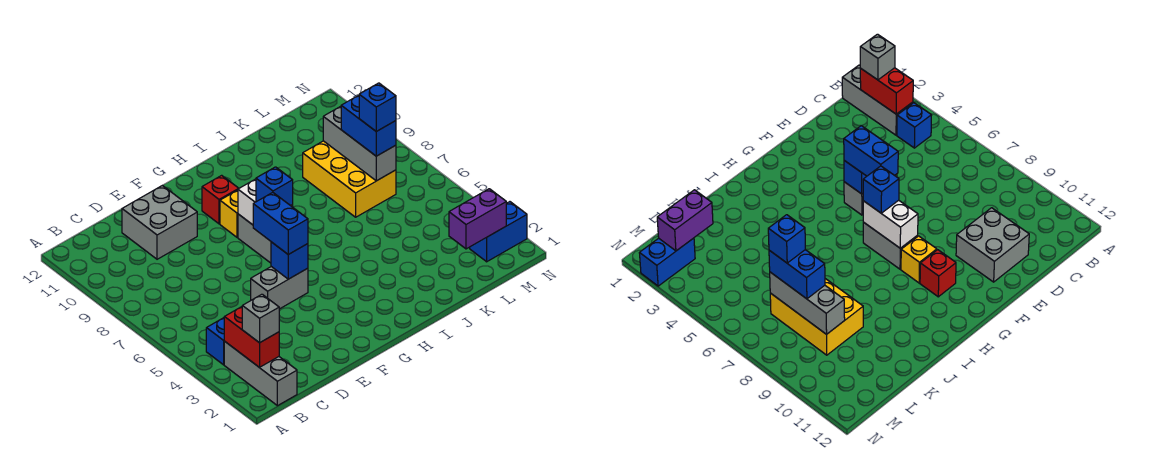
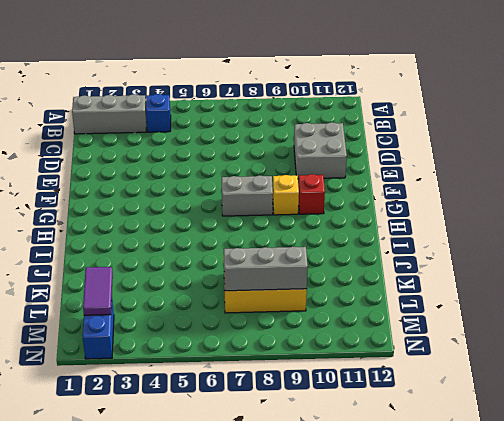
purple tile L2:M2 level 2 -> purple brick L2:M2 level 2
none -> grey brick E5:F5 level 1
none -> red brick B2:B3 level 2
none -> blue brick F5 level 2

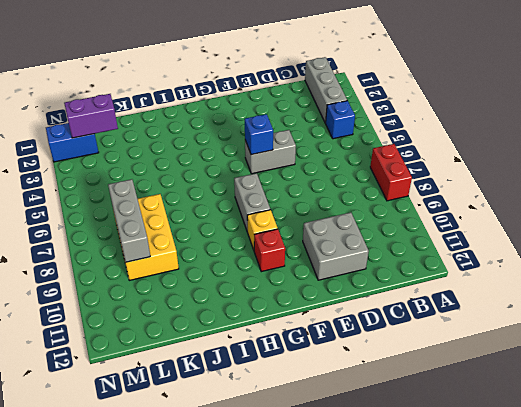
red brick A7:A8 level 1 -> red brick B2:B3 level 2
none -> white brick G7:G8 level 2
none -> grey brick B2 level 3
none -> blue brick F5:F6 level 3

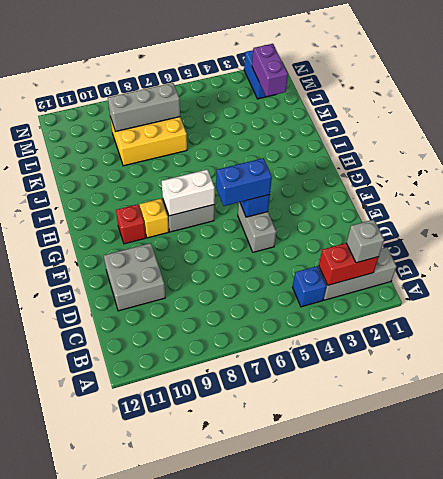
none -> blue brick G7 level 3
none -> blue brick L7:L8 level 3
none -> blue brick L7 level 4

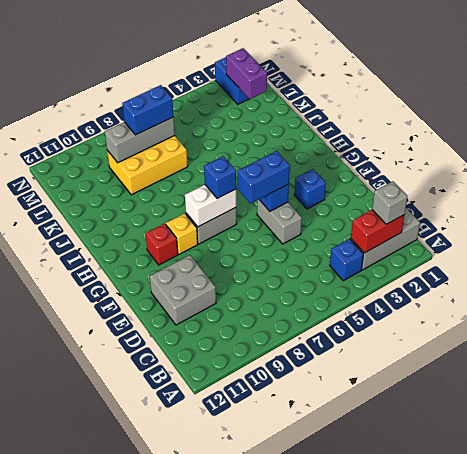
blue brick F3 level 1 -> blue brick L7 level 4

